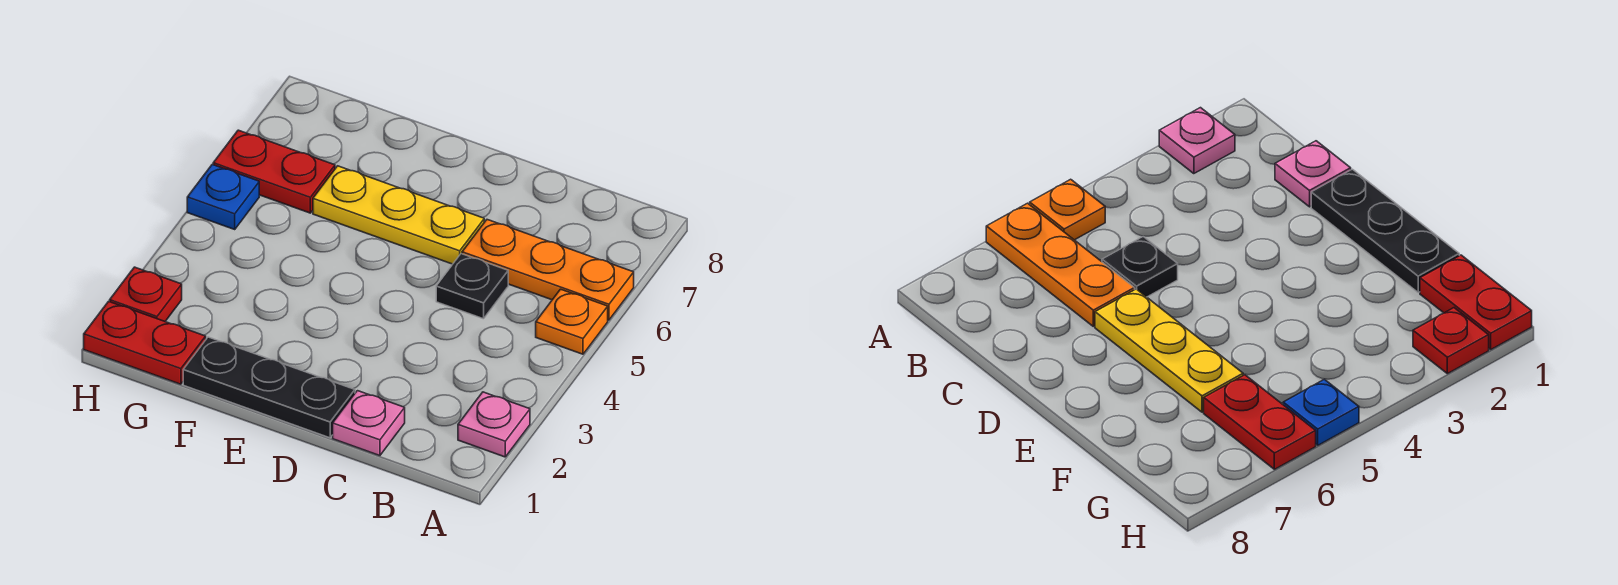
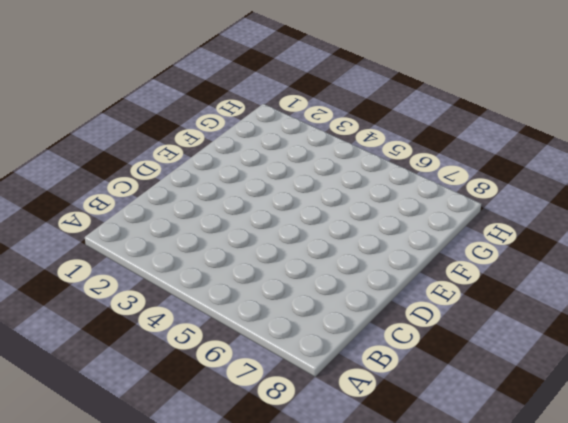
none -> pink plate A2 level 1
none -> orange plate A5 level 1

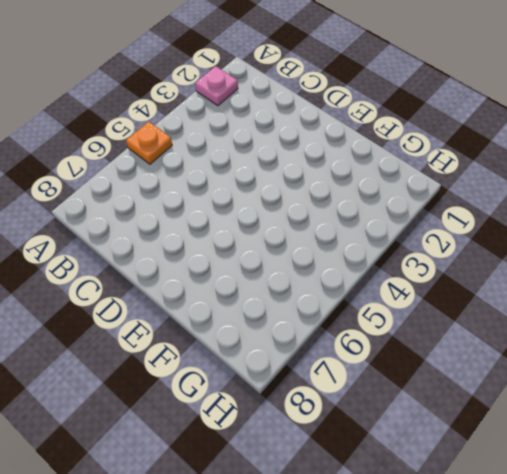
none -> orange plate A6:C6 level 1
none -> pink plate C1 level 1

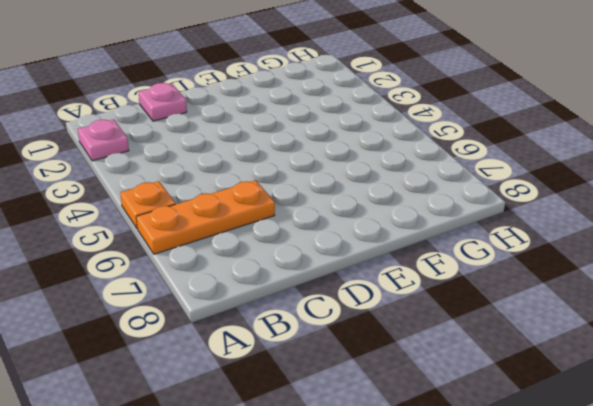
none -> black plate C5 level 1
none -> black plate D1:F1 level 1

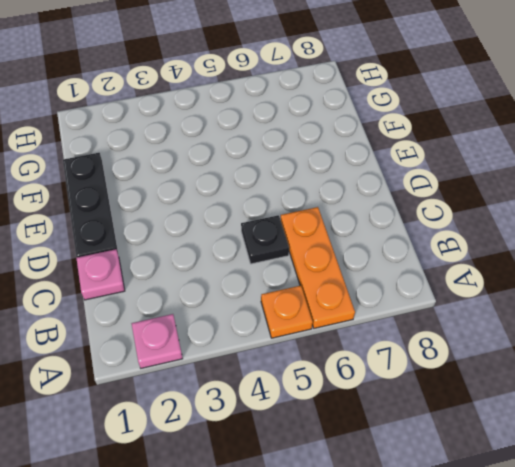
none -> yellow plate D6:F6 level 1
none -> red plate G1:H1 level 1

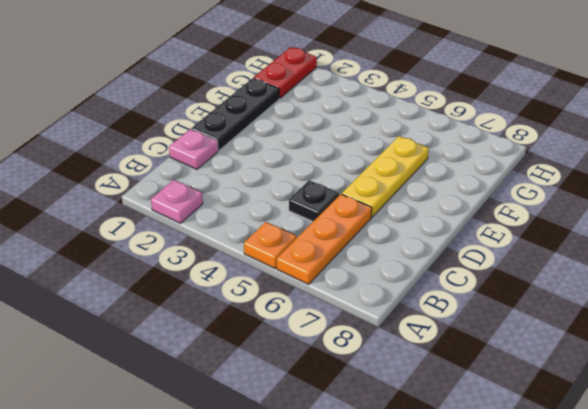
none -> red plate G6:H6 level 1
none -> red plate H2 level 1

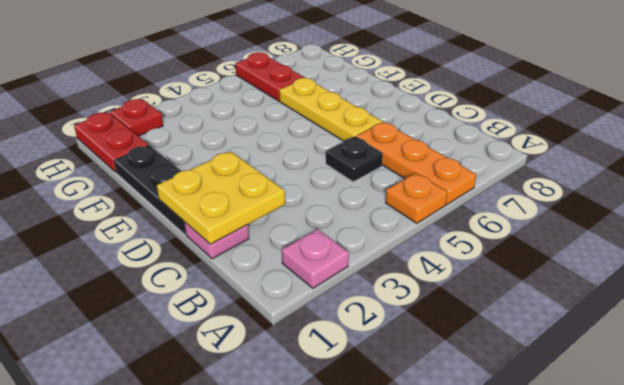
yellow plate C1:D2 level 2 -> none
none -> blue plate H5 level 1

